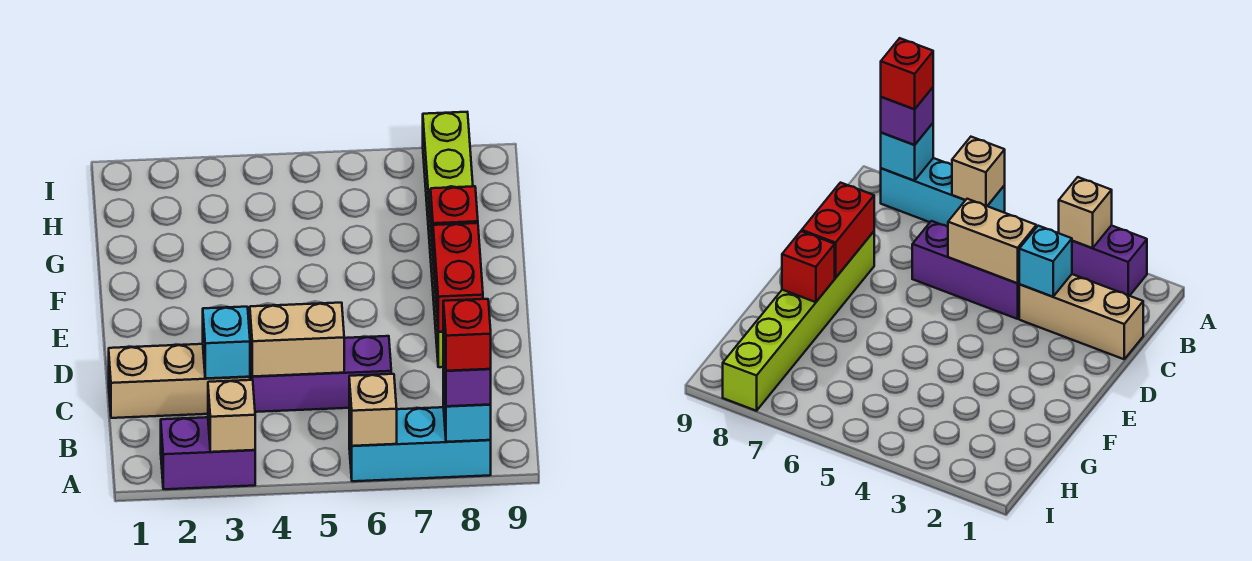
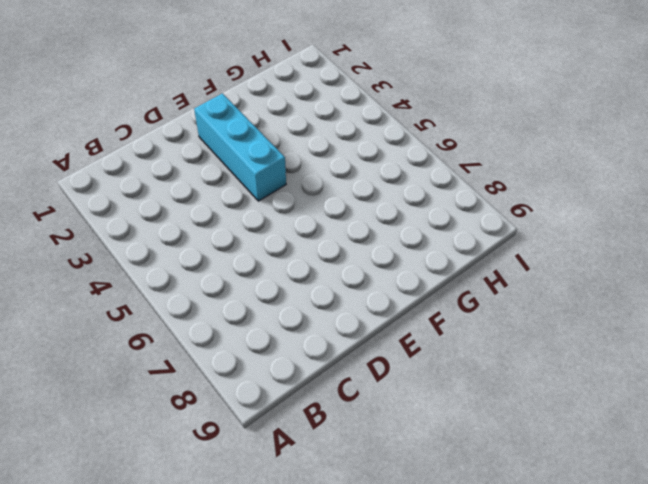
cyan brick E2:E4 level 1 -> cyan brick A6:A8 level 1
none -> purple brick A2:A3 level 1
none -> tan brick C1:C3 level 1
none -> purple brick C4:C6 level 1

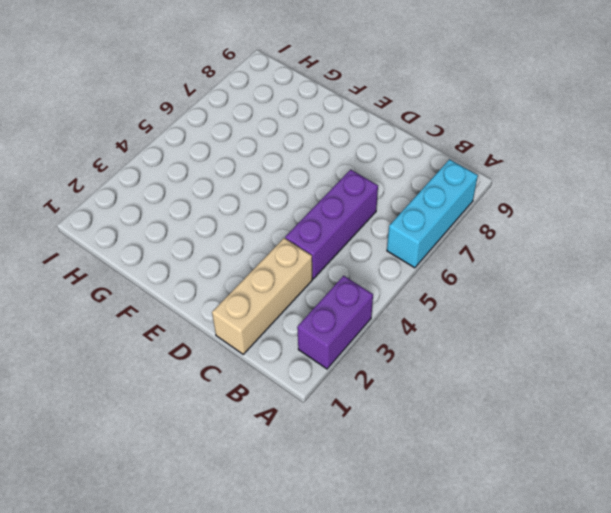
none -> lime brick D8:I8 level 1
none -> tan brick A3 level 2
none -> tan brick A6 level 2

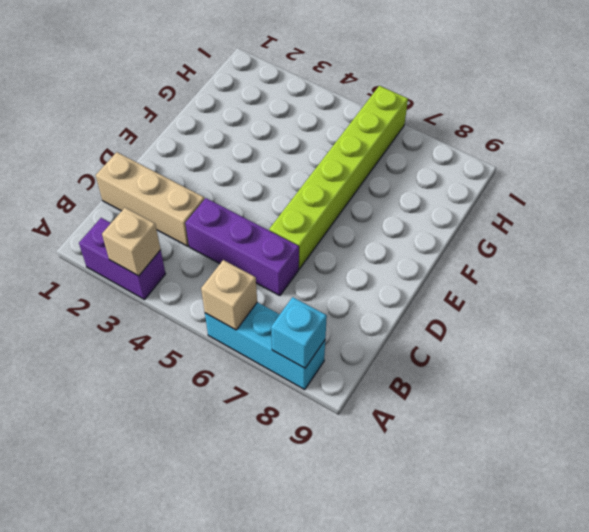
lime brick D6:I6 level 1 -> lime brick D8:I8 level 1
none -> cyan brick C3 level 2
none -> tan brick C4:C5 level 2
none -> red brick D8:E8 level 2

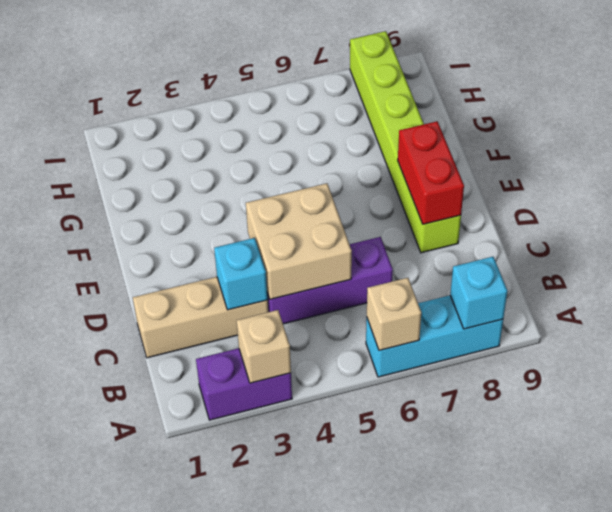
tan brick C4:D5 level 2 -> tan brick C4:C5 level 2
none -> red brick F8 level 2
none -> purple brick A8 level 3
none -> red brick A8 level 4

